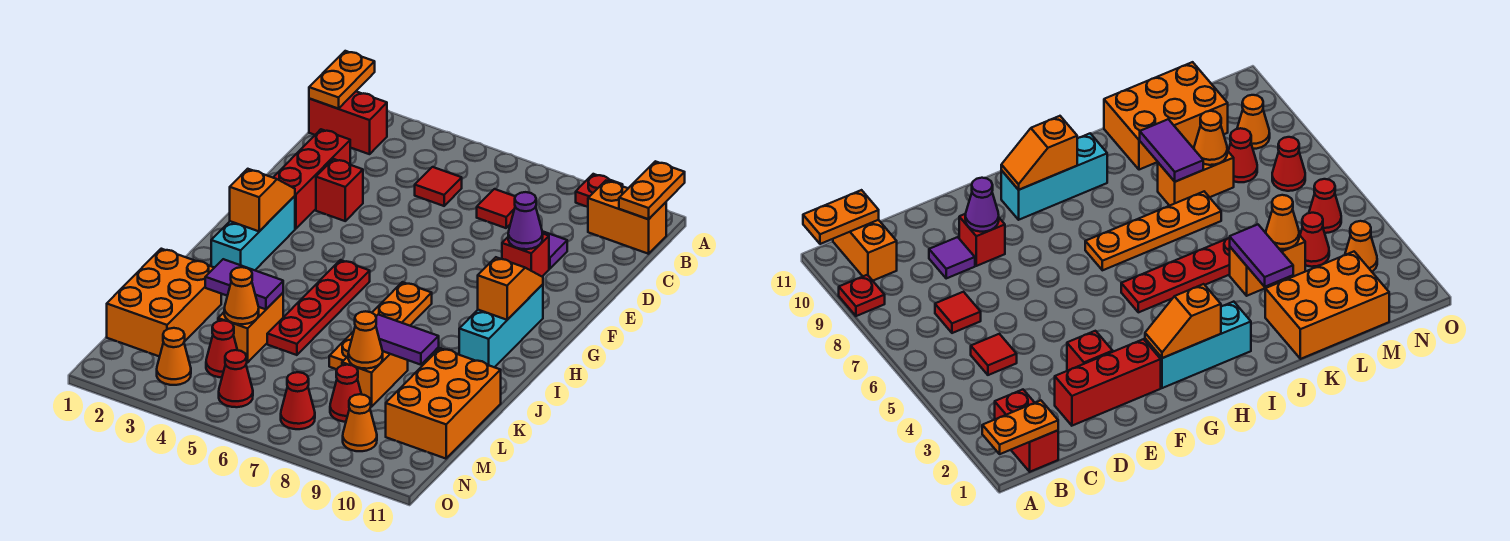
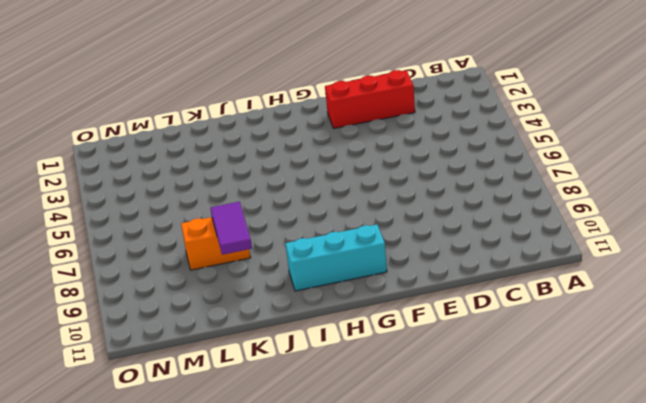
none -> red plate A9 level 1
none -> red brick B1:B2 level 1
none -> orange brick B10:B11 level 1
none -> red tile C5 level 1

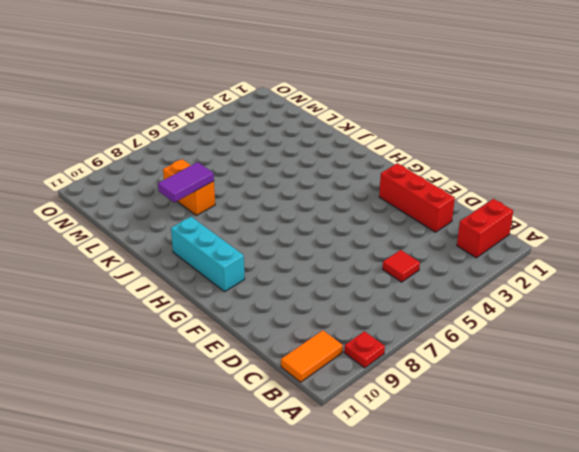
orange tile B10:B11 level 1 -> orange brick B10:B11 level 1
none -> red tile C7 level 1
none -> purple tile D9 level 1
none -> red brick E3 level 1
none -> red brick E9 level 1

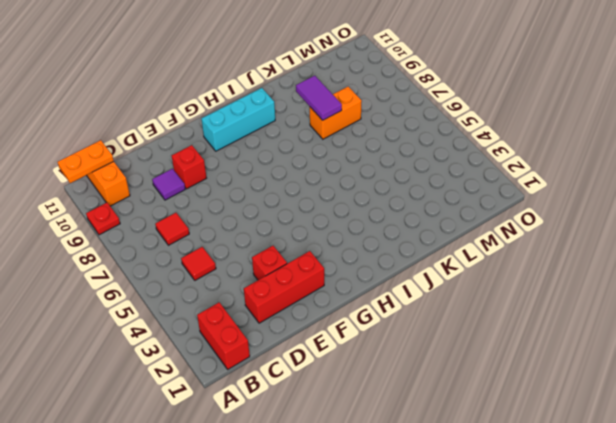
none -> cyan brick G2:I2 level 1
none -> red plate H5:K5 level 1
none -> orange plate H7:K7 level 1
none -> orange brick K1:M2 level 1

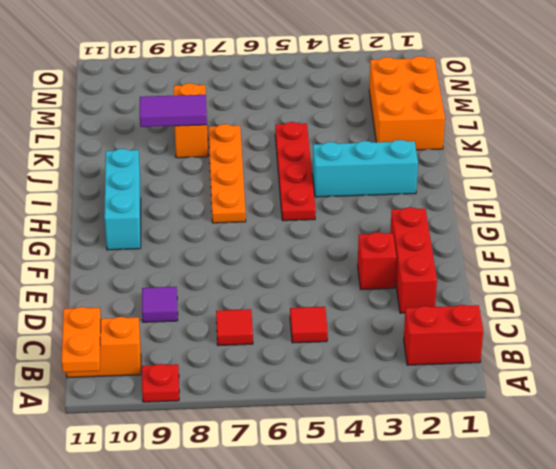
cyan brick I2:I4 level 1 -> cyan brick G2:I2 level 1
none -> red brick E9 level 1
none -> orange brick K4:L4 level 1
none -> orange brick K10:M11 level 1
none -> red cone M4 level 1

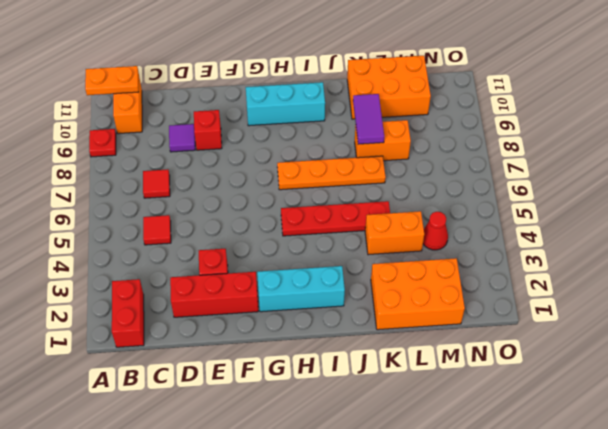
none -> red cone M8 level 1
none -> orange cone N3 level 1
none -> red cone N5 level 1
none -> red cone N7 level 1

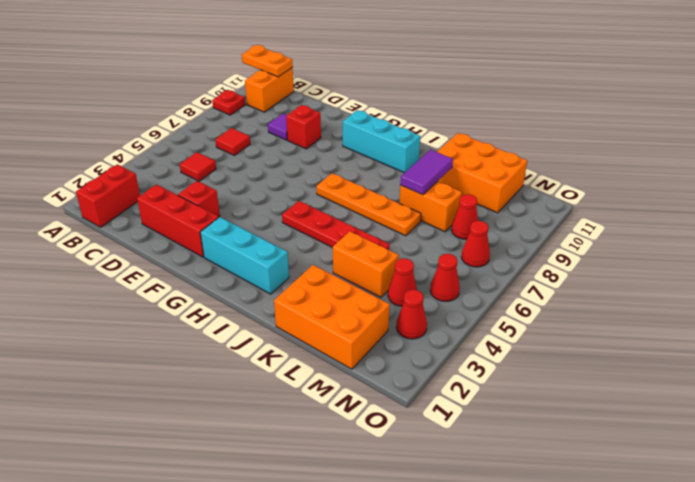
red cone N3 level 1 -> orange cone N3 level 1
none -> orange cone N9 level 1
none -> orange plate A1:B1 level 2
none -> purple cone E9 level 2
none -> orange slope G2:H2 level 2 top H

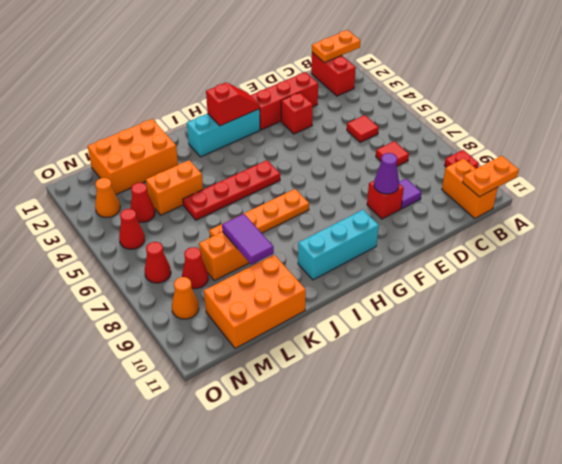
red slope G2:H2 level 2 top H -> orange slope G2:H2 level 2 top H
none -> orange slope G10:H10 level 2 top H
none -> purple tile K3:K4 level 2
none -> orange cone L4 level 2
none -> orange cone L8 level 2

